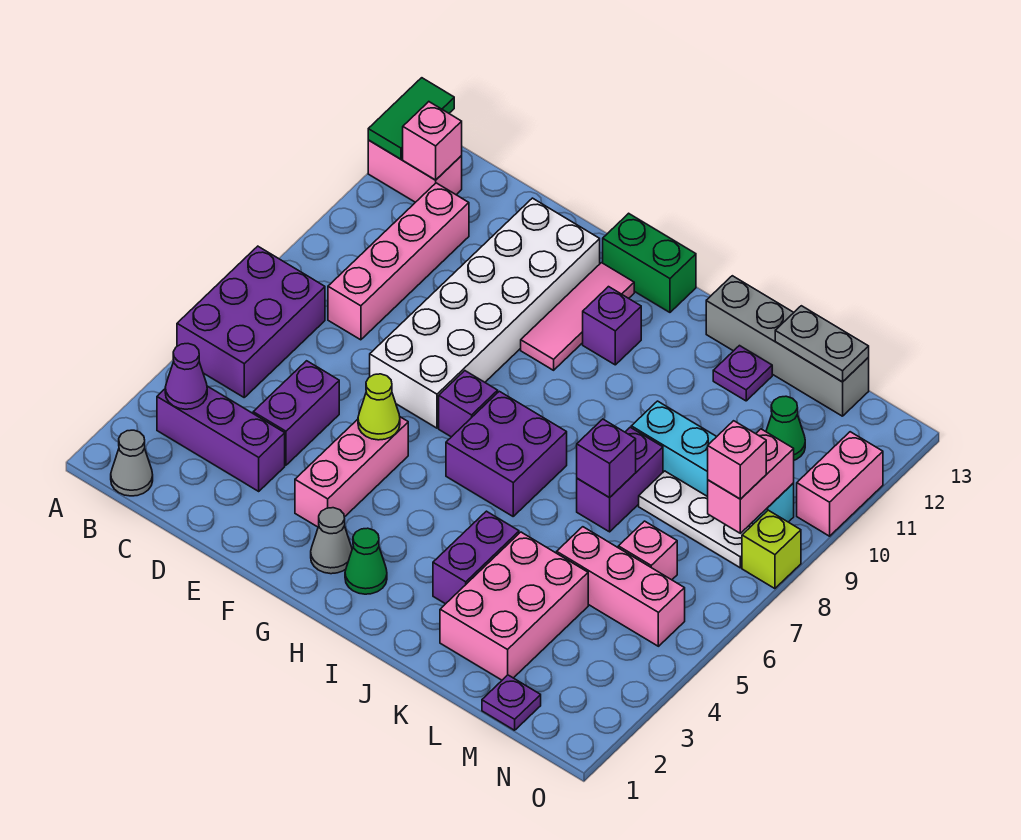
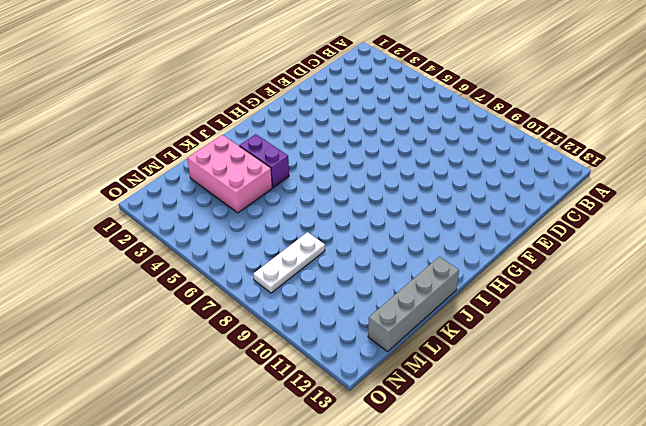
none -> purple brick A5:B7 level 1
none -> pink brick A12:B12 level 1
none -> grey cone B1 level 1
none -> purple brick B3:D3 level 1

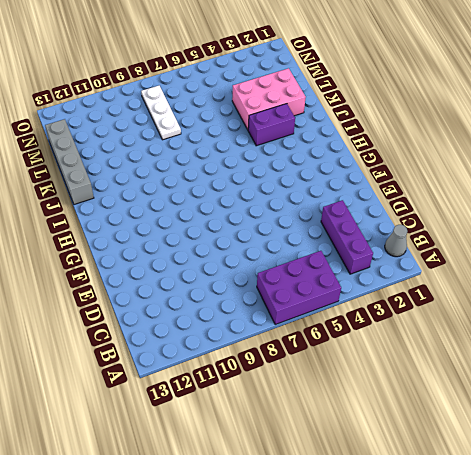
none -> pink brick A12:B12 level 1
none -> pink brick C8:C11 level 1
none -> purple brick D4:D5 level 1
none -> white brick E7:F12 level 1

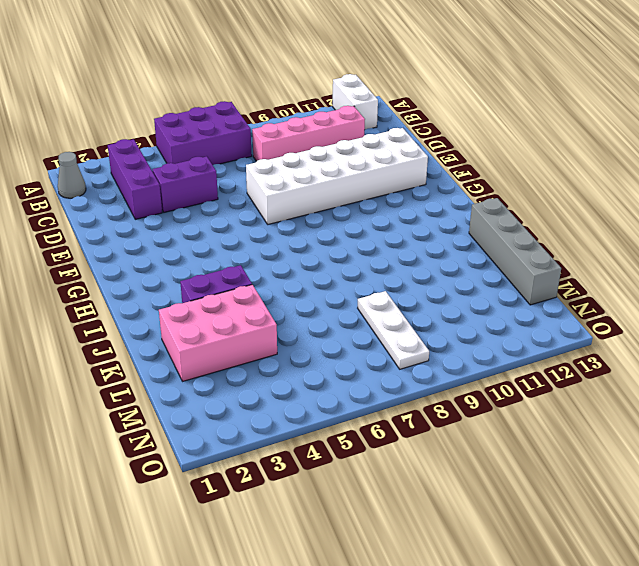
white brick A12:B12 level 1 -> pink brick A12:B12 level 1
none -> pink brick F3:F5 level 1
none -> grey cone G2 level 1
none -> purple brick G7 level 1
none -> pink tile G10:G12 level 1

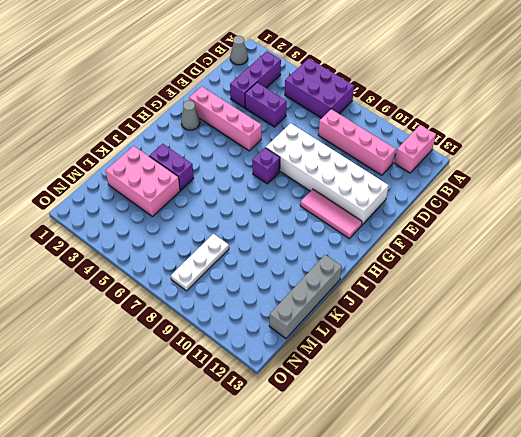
pink brick F2:F5 level 1 -> pink brick F3:F5 level 1
none -> green brick G13:H13 level 1
none -> green cone H2 level 1
none -> purple brick H6:I7 level 1
none -> purple brick H11 level 1

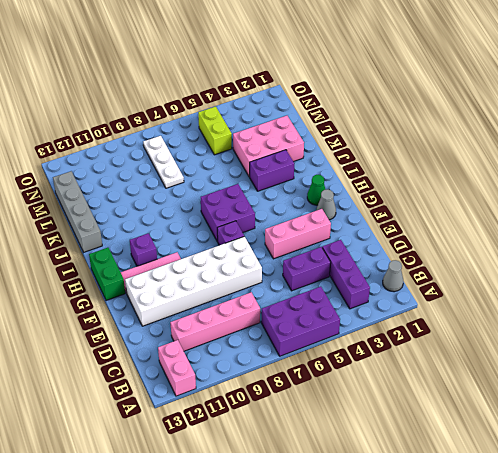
lime brick M5:N5 level 1 -> pink brick L5:N5 level 1
none -> purple brick K7:K8 level 1
none -> cyan brick K9:N9 level 1
none -> purple plate K12 level 1
none -> purple plate M1 level 1

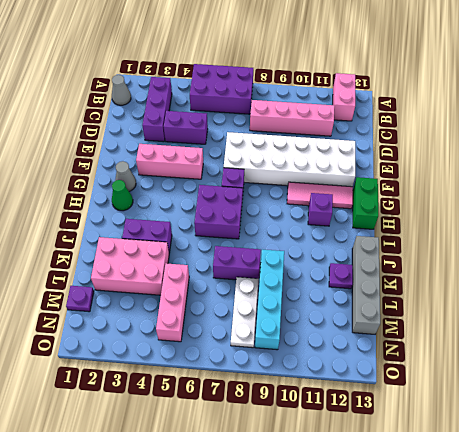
none -> pink brick M6 level 1
none -> green cone M11 level 1
none -> lime brick O8 level 1
none -> pink brick O10:O11 level 1

